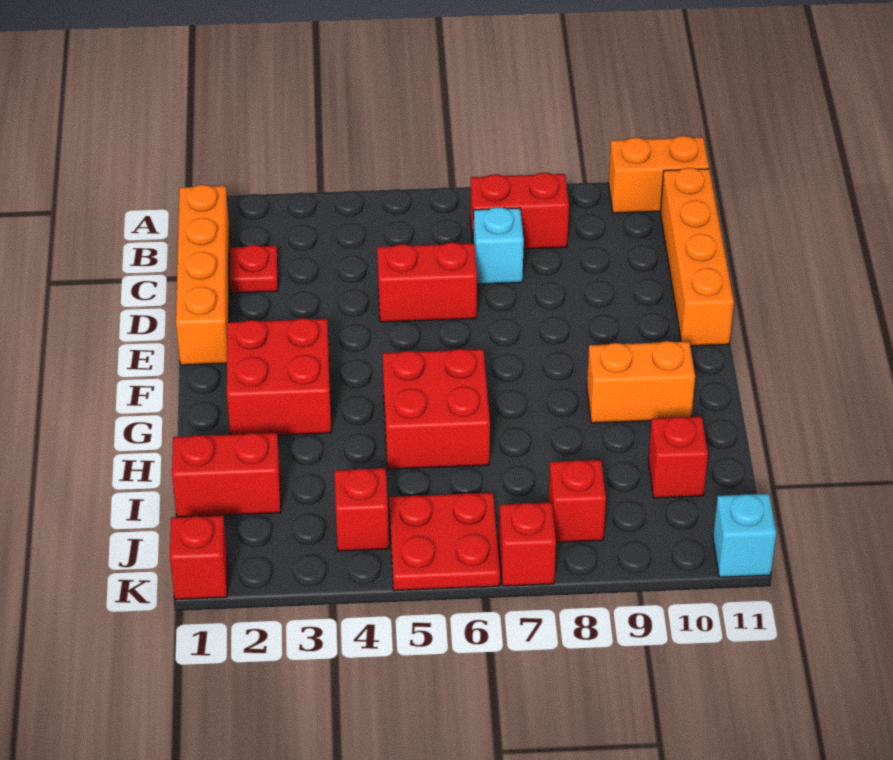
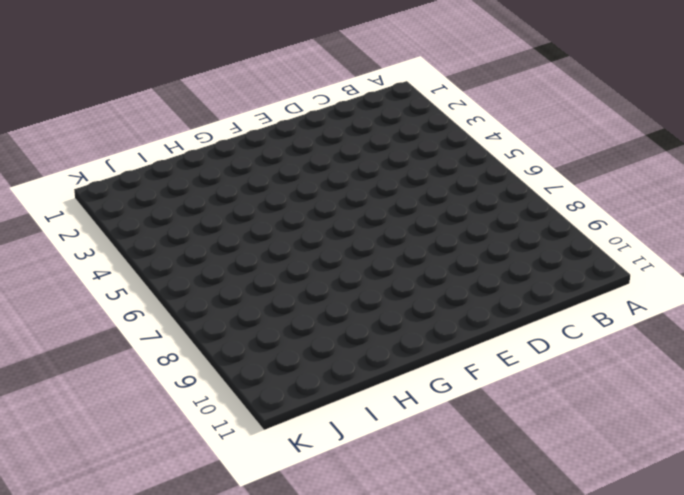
none -> orange brick A10:A11 level 1
none -> orange brick B1:E1 level 1
none -> red brick B7:B8 level 1

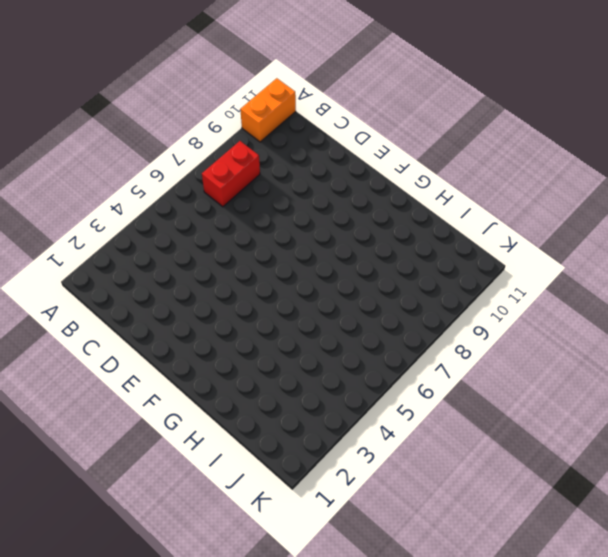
none -> orange brick B1:E1 level 1
none -> orange brick B11:E11 level 1
none -> red plate C2 level 1

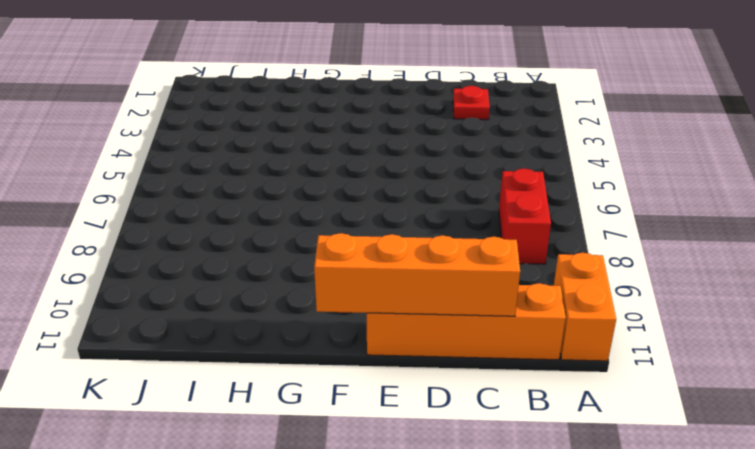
orange brick C11:F11 level 2 -> orange brick B1:E1 level 1
none -> cyan brick C7 level 1
none -> red brick D5:D6 level 1
none -> red brick F2:G3 level 1

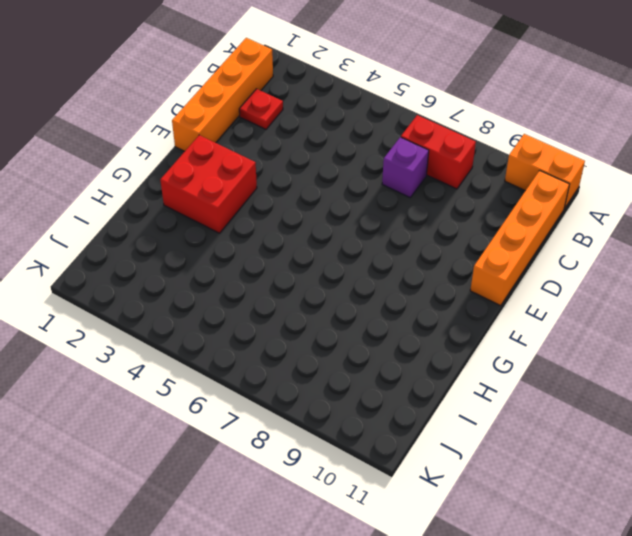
purple brick C7 level 1 -> cyan brick C7 level 1
none -> red brick D5:D6 level 1
none -> red brick G5:H6 level 1
none -> orange brick G9:G10 level 1

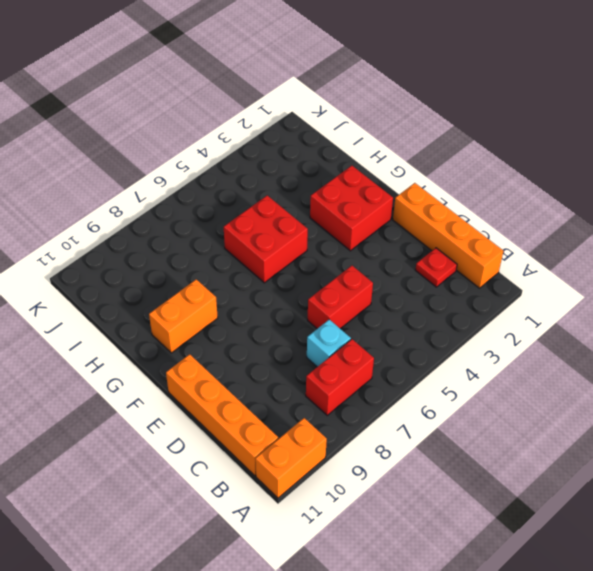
none -> red brick I1:I2 level 1
none -> red brick I10 level 1
none -> red brick J4 level 1

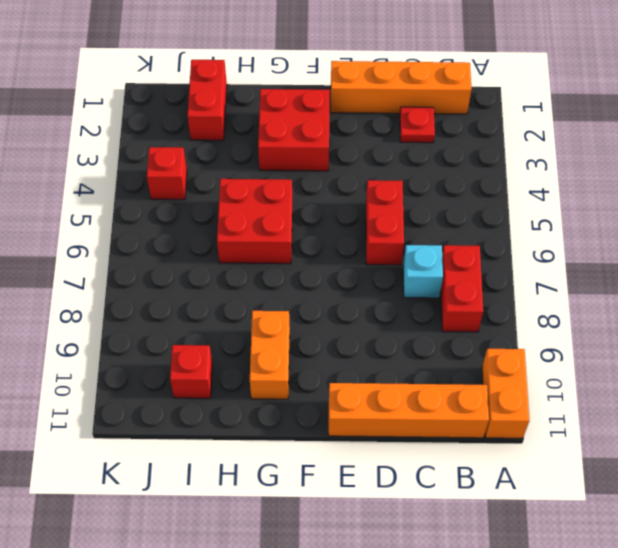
none -> red plate J5:K6 level 1
none -> red brick J8 level 1
none -> red brick K1 level 1

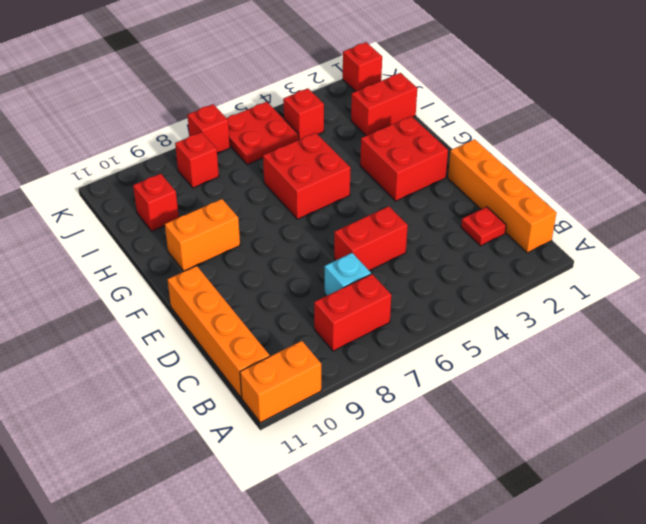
none -> cyan brick K11 level 1

